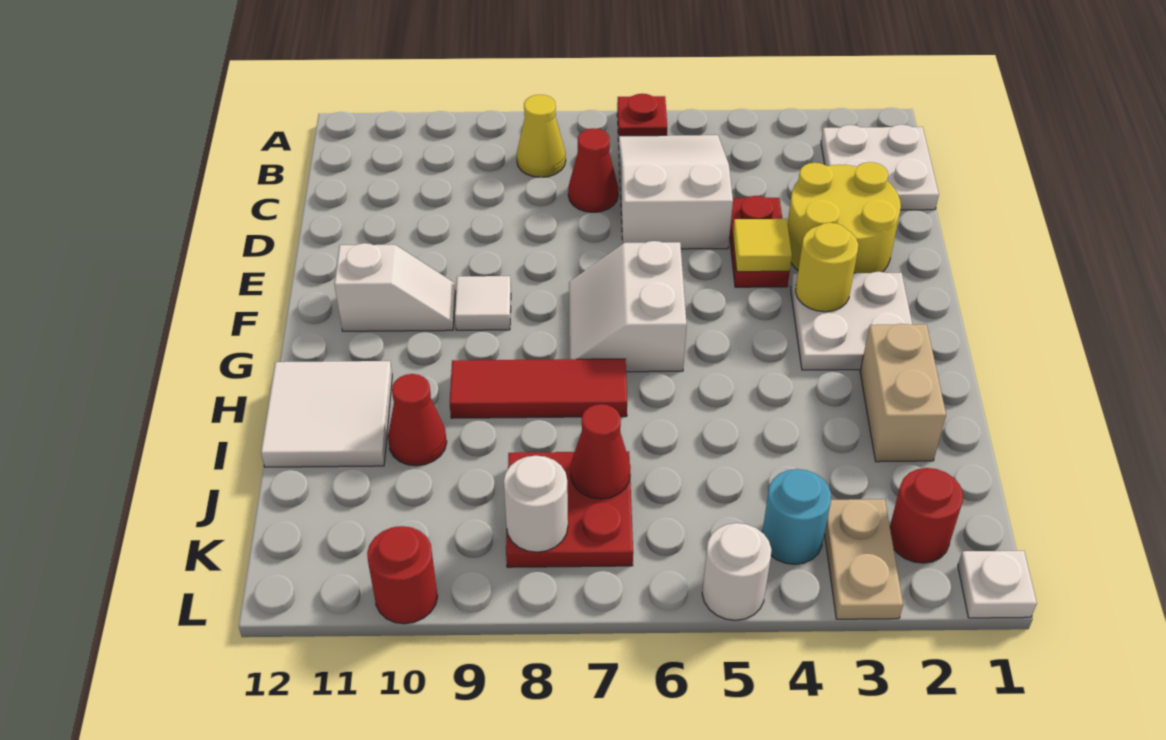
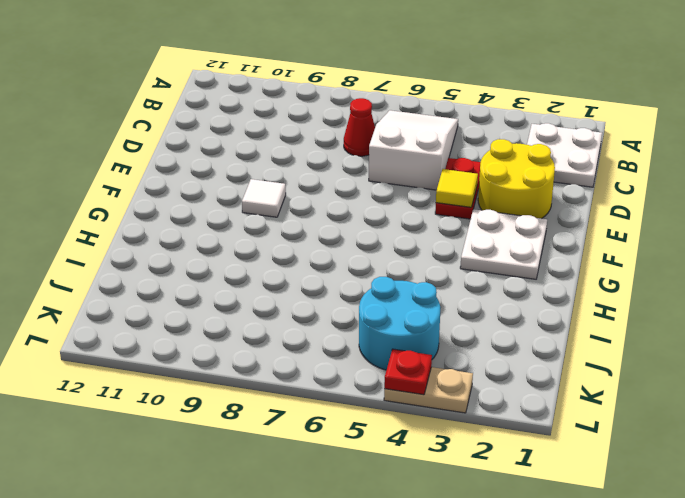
cyan round brick J4:K5 level 1 -> cyan round brick K4 level 1
tan plate L3:L4 level 1 -> tan plate K3:L3 level 1
red plate L4 level 2 -> red plate A6 level 1
none -> yellow cone B8 level 1
none -> white slope F6:G7 level 1 top 6
none -> white slope F10:F11 level 1 top 11

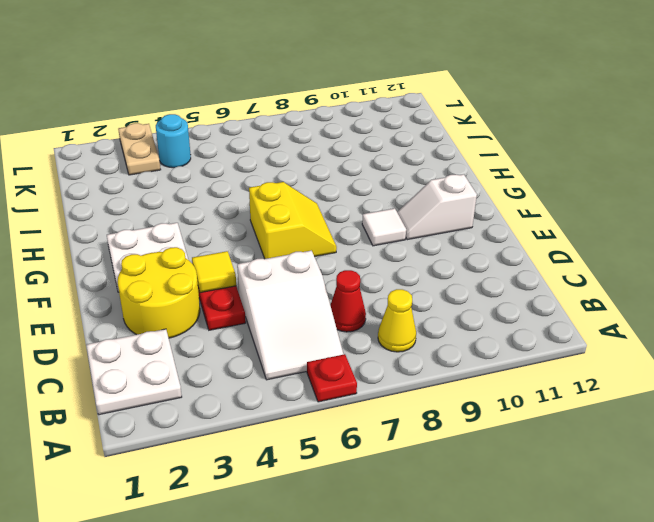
yellow slope F6:G7 level 1 top 6 -> white slope F6:G7 level 1 top 6
none -> tan brick H2:I2 level 1
none -> red tile H7:H9 level 1
none -> white tile H11:I12 level 1

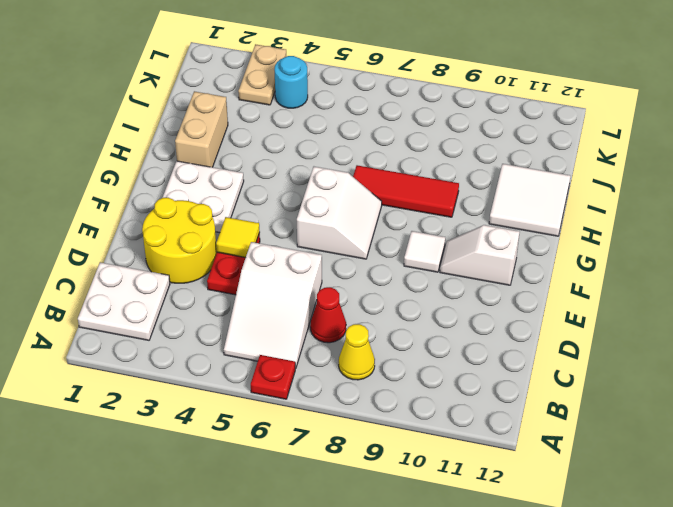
none -> red cone I10 level 1
none -> red plate J7:K8 level 1
none -> red round brick K2 level 1

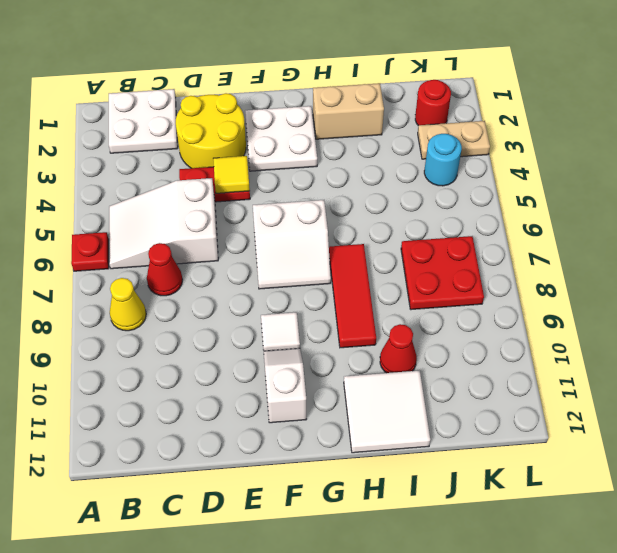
none -> white plate L1 level 1
none -> white round brick L5 level 1
none -> red round brick L10 level 1

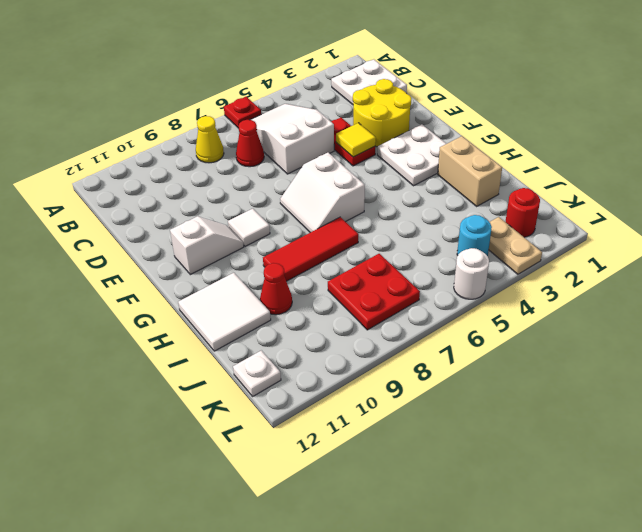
white plate K12 level 1 -> white plate L1 level 1
none -> red round brick L10 level 1
none -> yellow round brick F3 level 2
none -> red cone J7 level 2

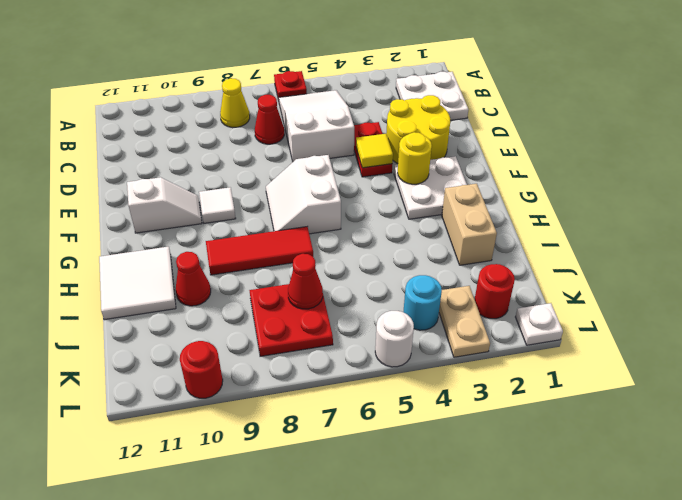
none -> white round brick K8 level 2

